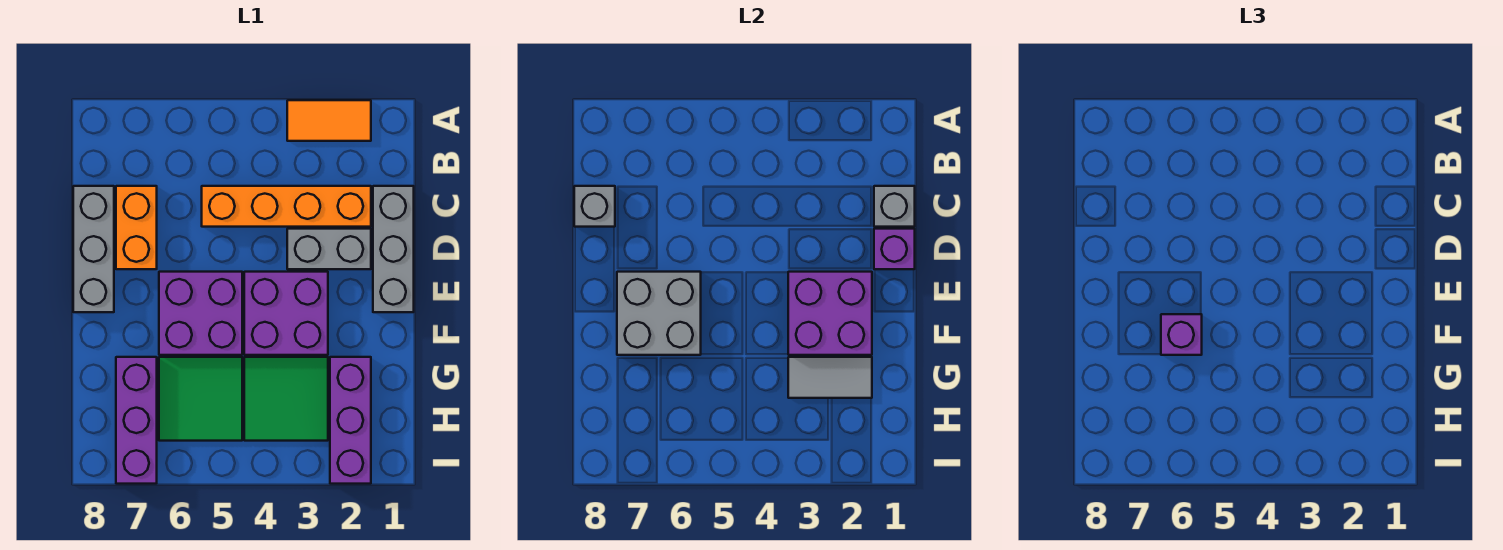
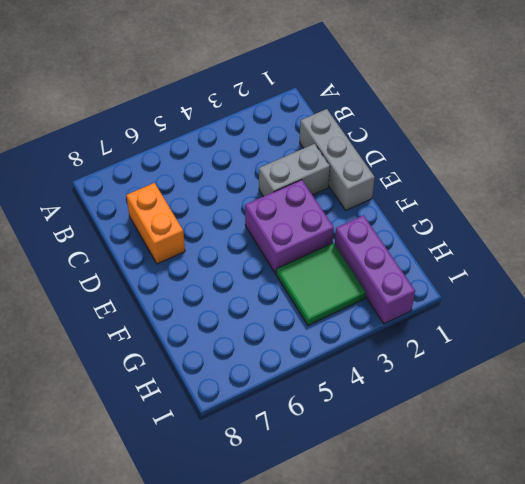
none -> orange tile A2:A3 level 1
none -> orange brick C2:C5 level 1
none -> grey brick C8:E8 level 1

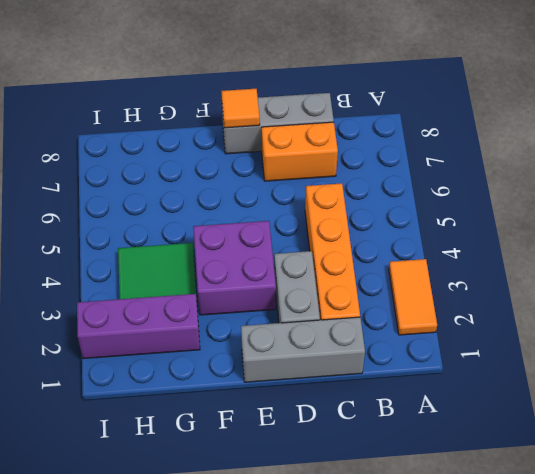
orange tile E8 level 2 -> none
none -> purple brick E5:F6 level 1
none -> green tile G5:H6 level 1
none -> purple brick G7:I7 level 1

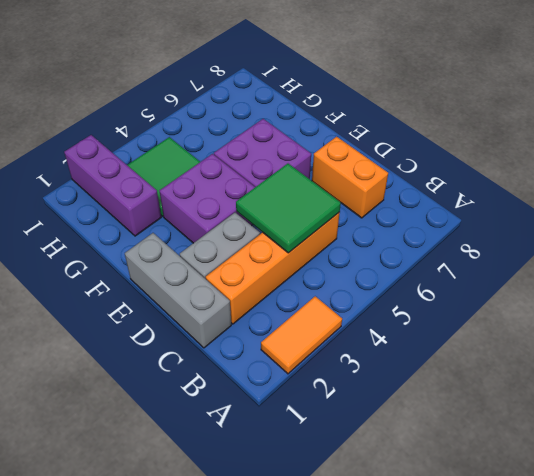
green tile C4:D5 level 2 -> green tile G5:H6 level 1
none -> grey brick C8:E8 level 1
none -> purple brick G7:I7 level 1
none -> grey brick C1 level 2

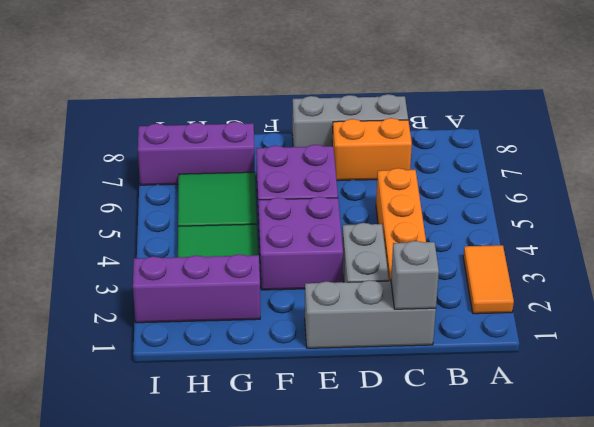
none -> grey brick C8 level 2
none -> purple brick D1 level 2
none -> purple brick E2:F3 level 2

